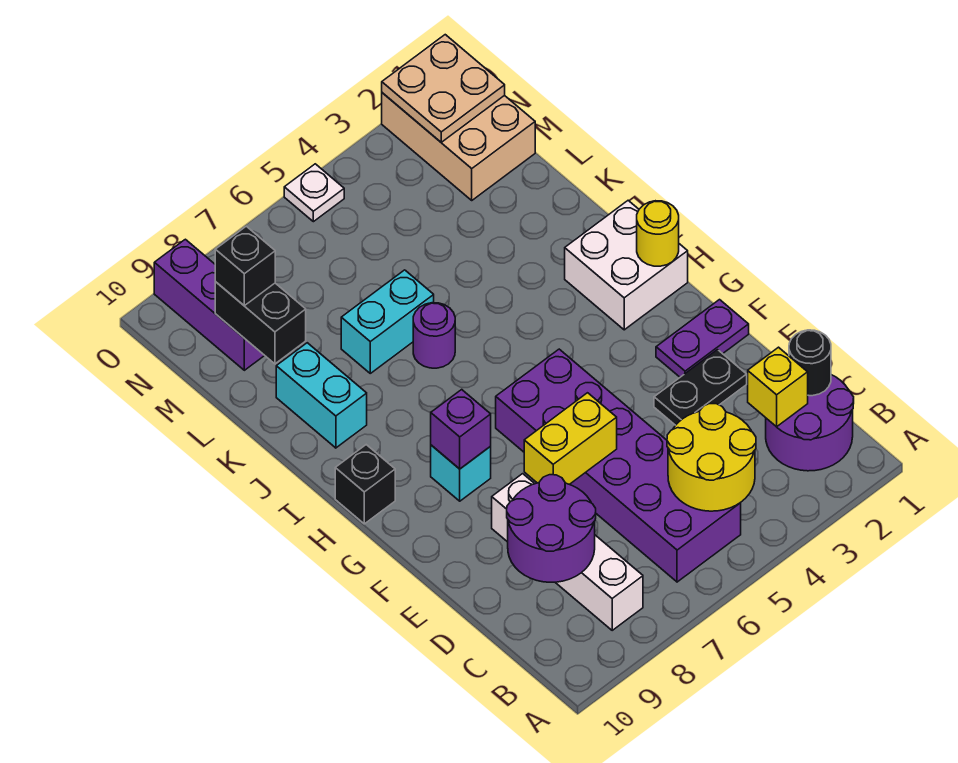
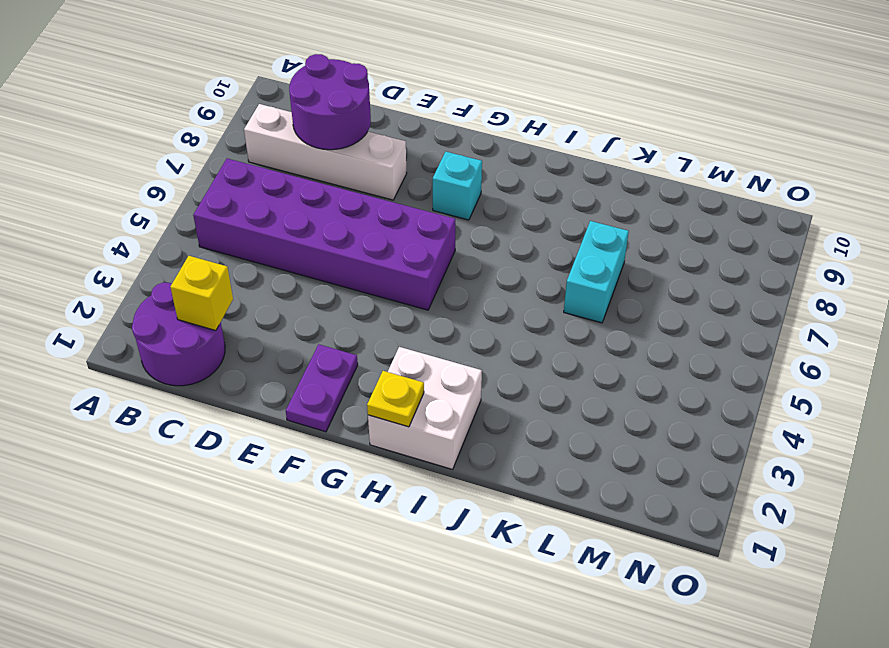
yellow plate H1 level 2 -> yellow round brick H1 level 2
none -> black plate E2:E3 level 1
none -> black brick H10 level 1
none -> purple round brick J6 level 1

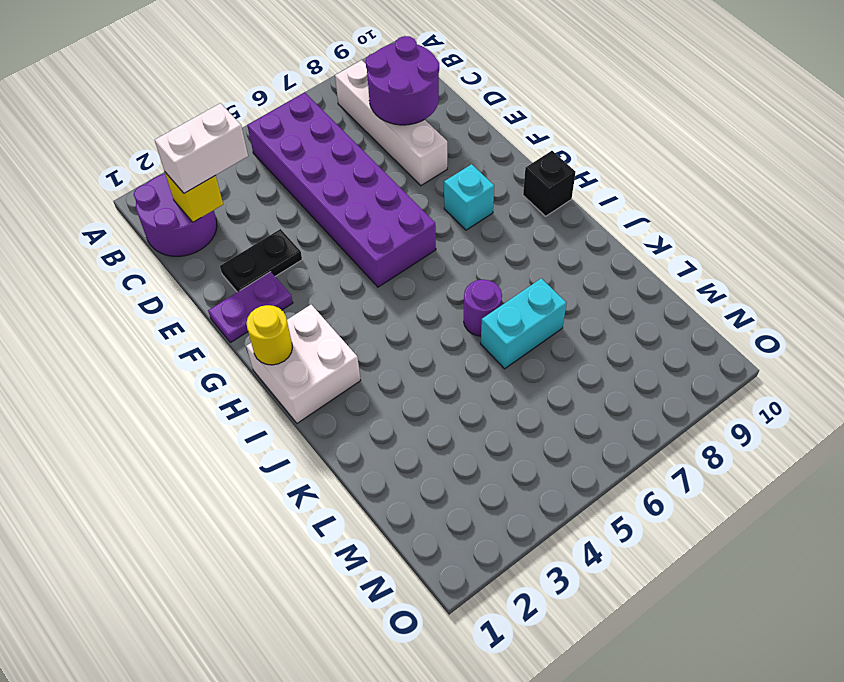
white brick C2:C3 level 3 -> none
none -> cyan brick J9:K9 level 1
none -> tan brick M1:O2 level 1
none -> purple brick M9:O9 level 1

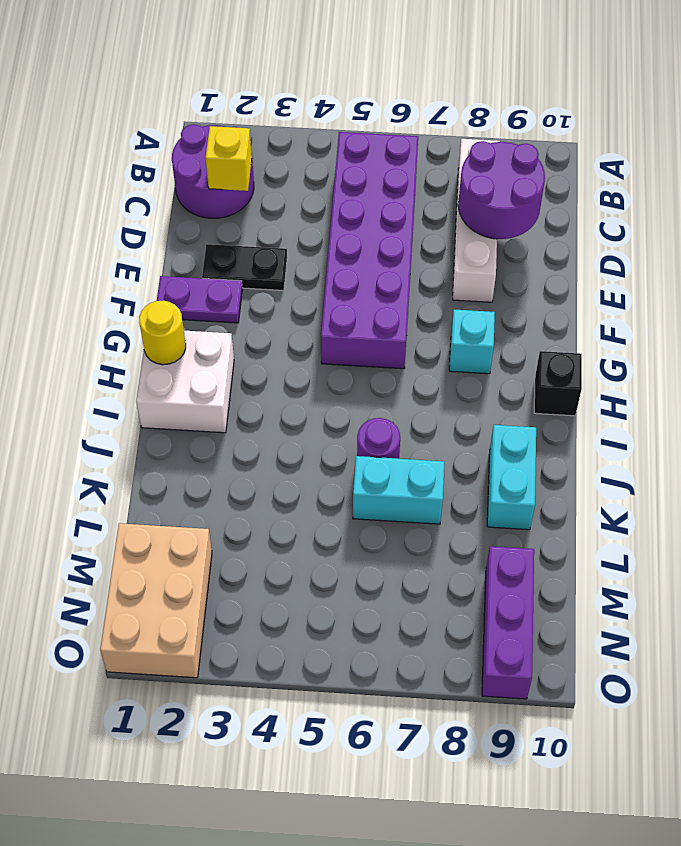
none -> white plate O5 level 1
none -> yellow round brick B4:C5 level 2
none -> black round brick C1 level 2

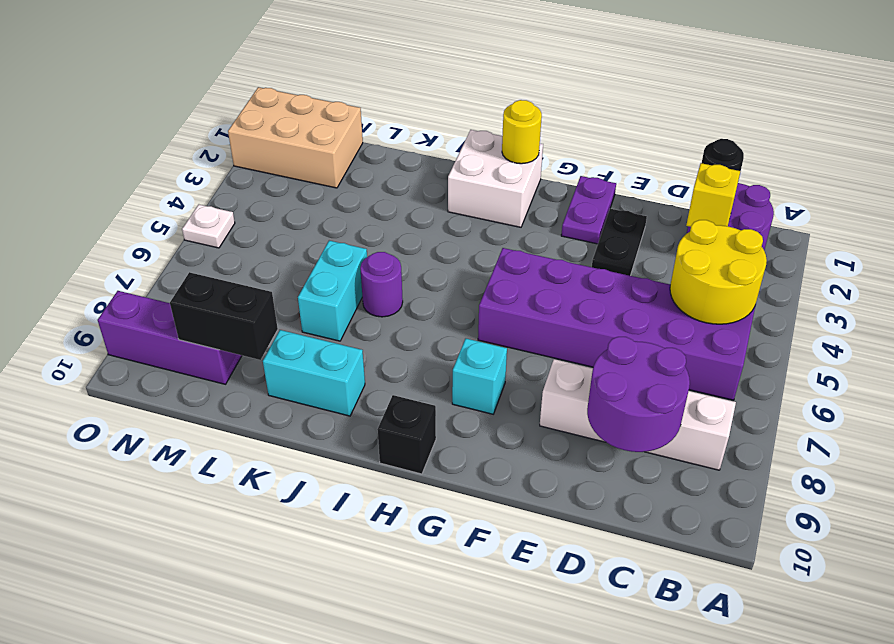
none -> yellow brick E6:E7 level 2
none -> purple brick G8 level 2
none -> tan plate N1:O2 level 2

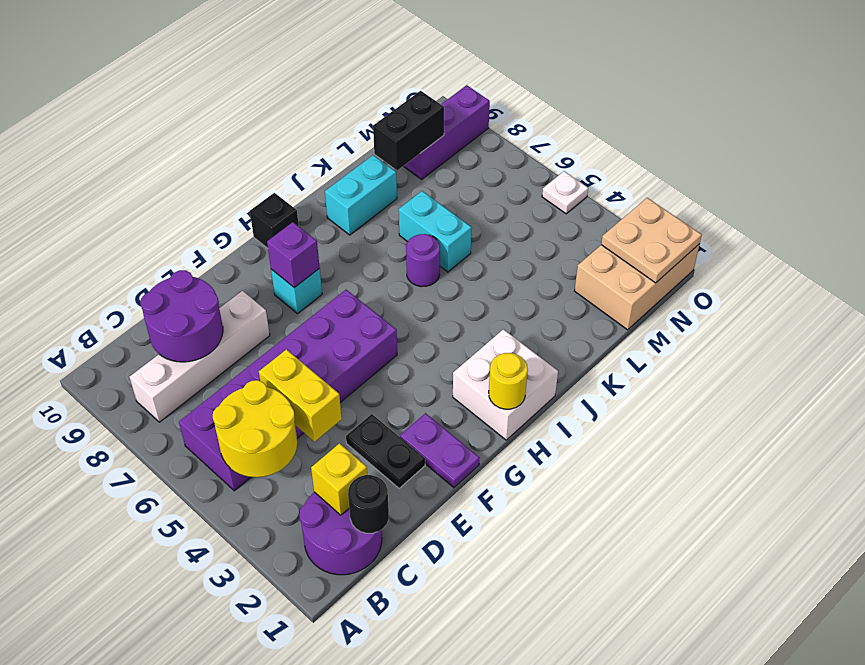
yellow brick D4:D5 level 2 -> yellow brick E6:E7 level 2
none -> black brick M9 level 3

